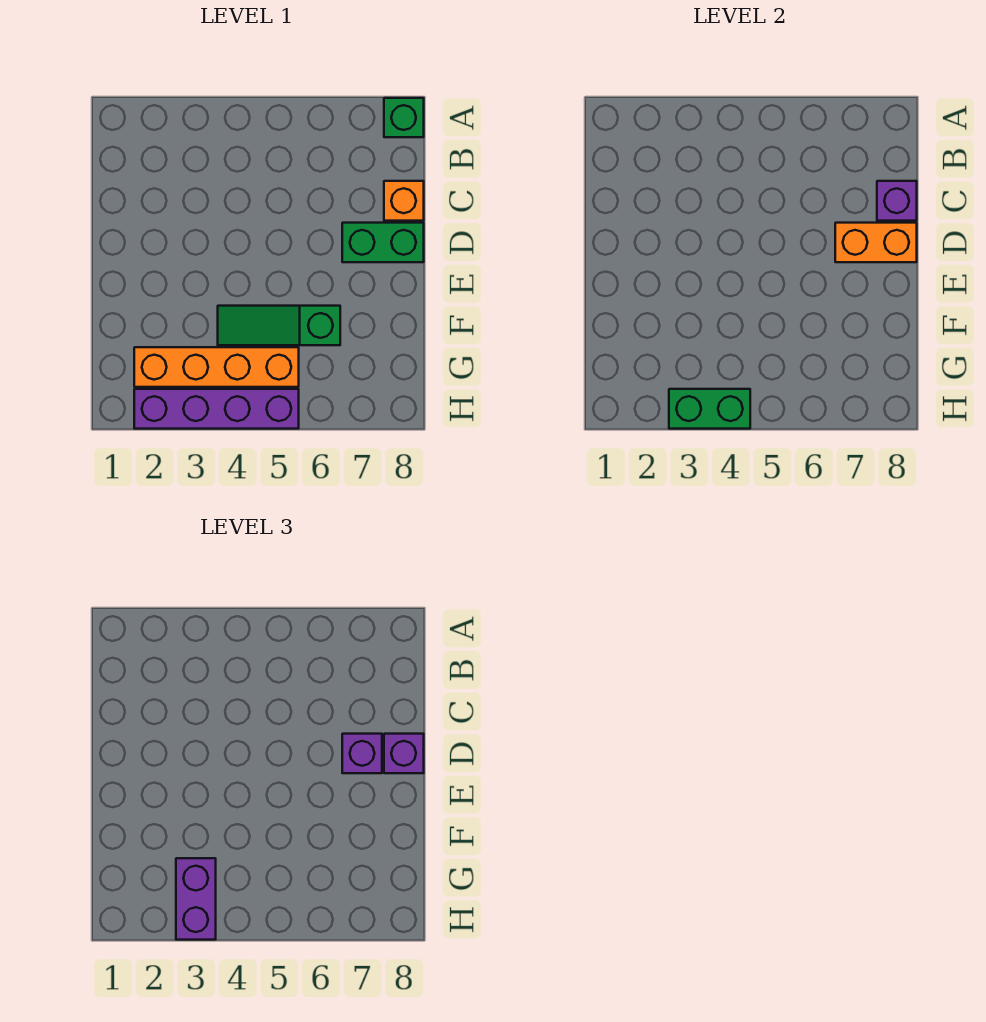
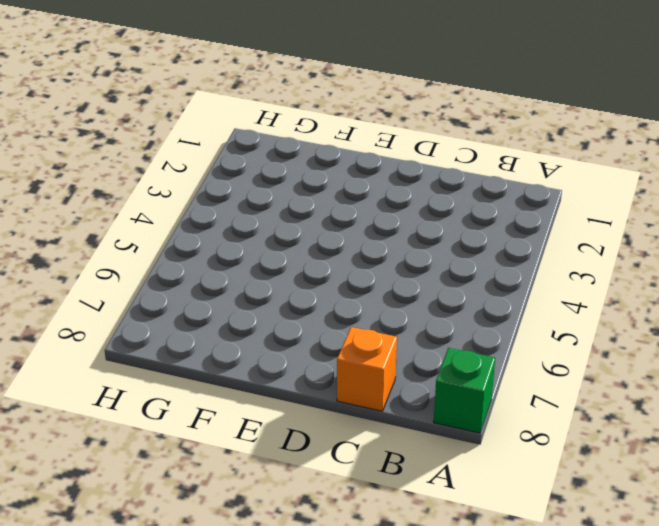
none -> green brick D7:D8 level 1
none -> green slope F4:F6 level 1 top 6
none -> orange brick G2:G5 level 1

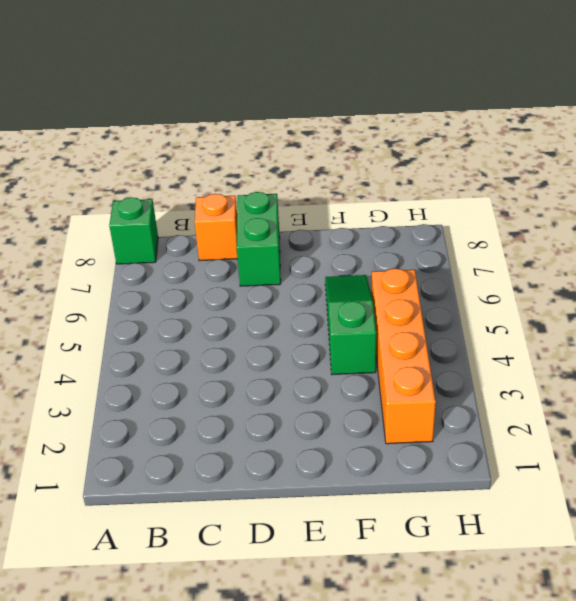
green slope F4:F6 level 1 top 4 -> green slope F4:F6 level 1 top 6
none -> purple brick H2:H5 level 1
none -> purple brick C8 level 2
none -> orange brick D7:D8 level 2

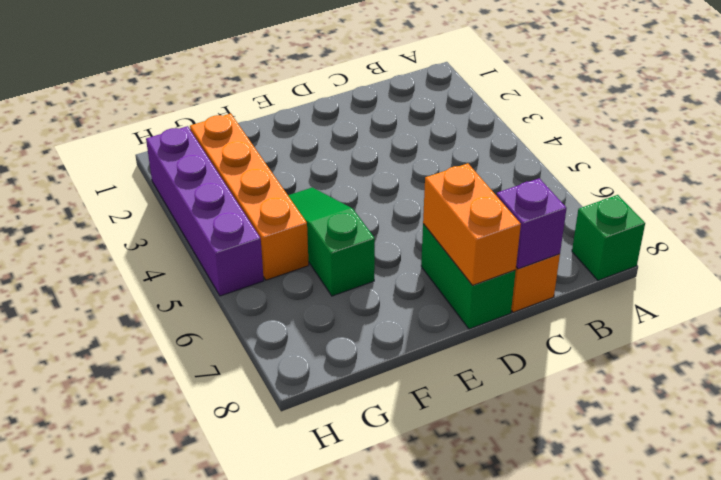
none -> green brick H3:H4 level 2
none -> purple brick D7 level 3
none -> purple brick D8 level 3

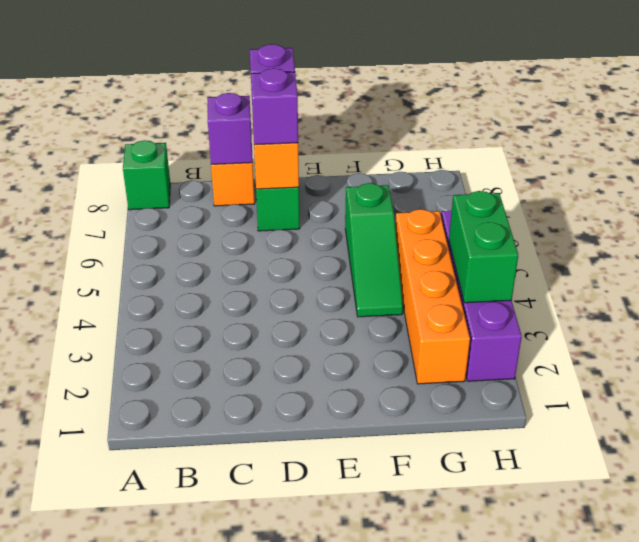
none -> purple brick G3:H3 level 3

